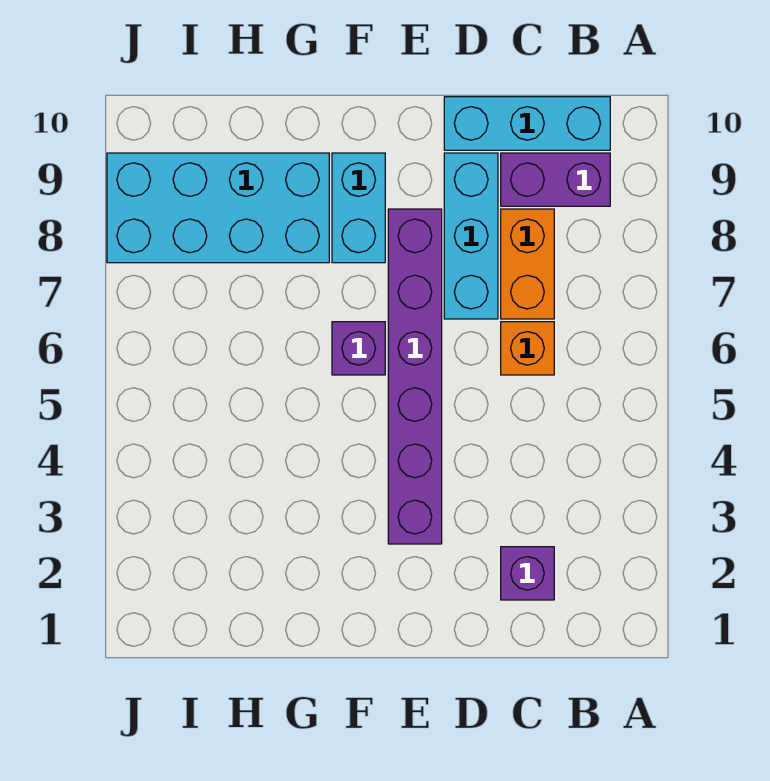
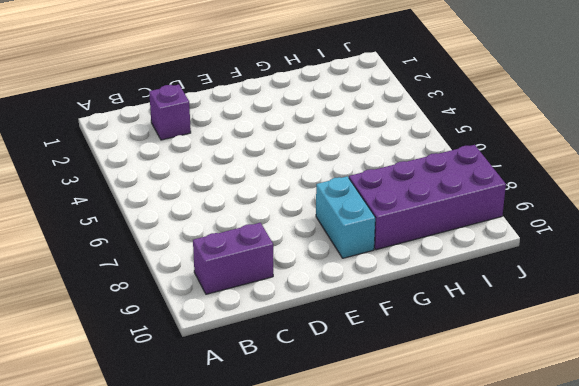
purple brick G8:J9 level 1 -> cyan brick G8:J9 level 1
none -> cyan brick B10:D10 level 1
none -> orange brick C6 level 1

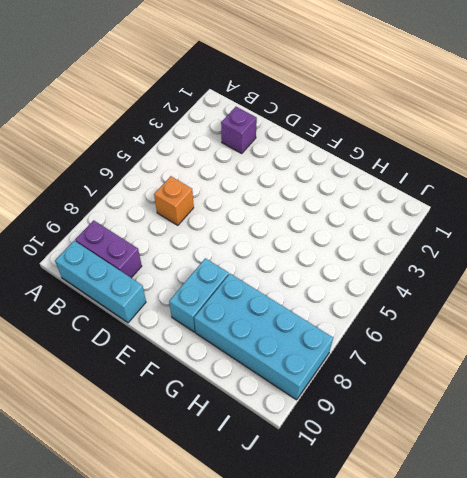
none -> orange brick C7:C8 level 1
none -> cyan brick D7:D9 level 1

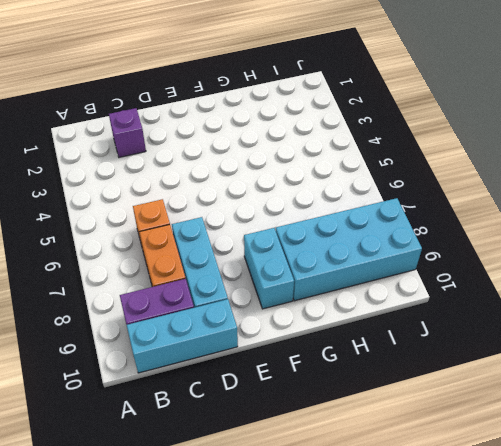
none -> purple brick E3:E8 level 1
none -> purple brick F6 level 1

